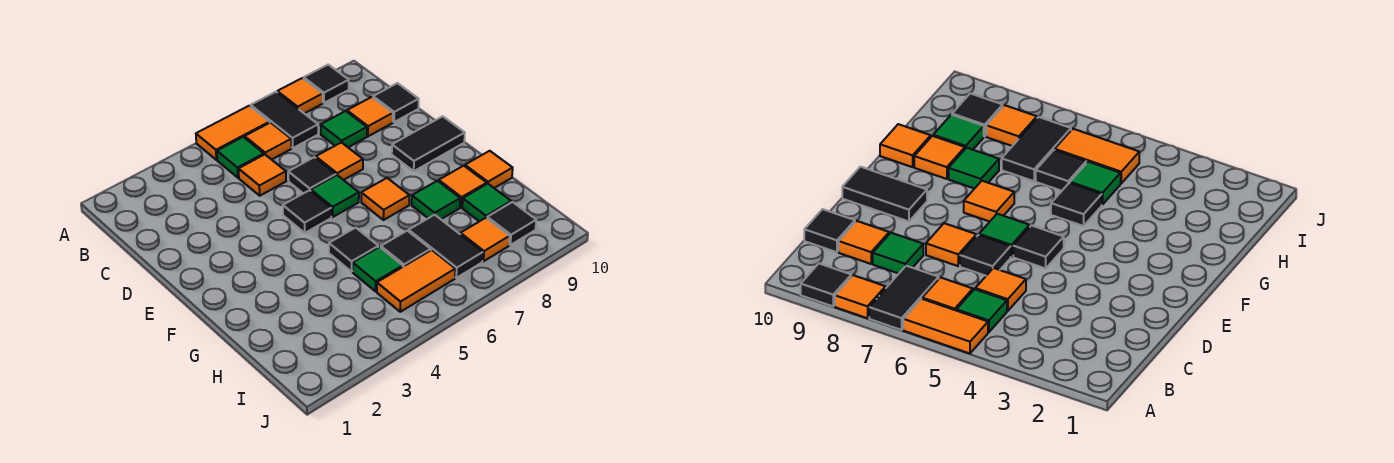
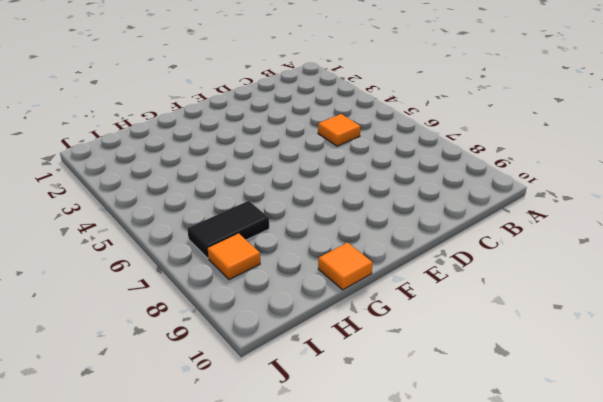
none -> orange tile A5:A6 level 1
none -> black tile A7:B7 level 1
none -> orange tile A8 level 1

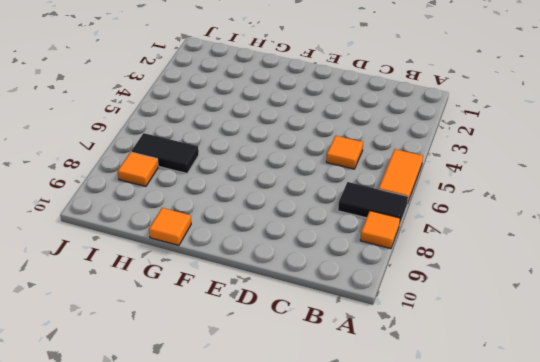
none -> black tile A9 level 1
none -> green tile B5 level 1
none -> orange tile B6 level 1

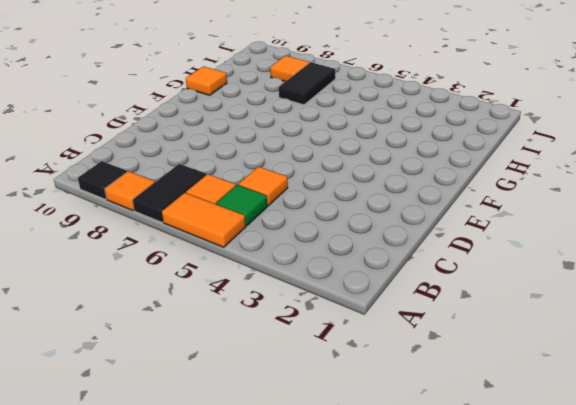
none -> green tile C8 level 1
none -> orange tile C9 level 1
none -> black tile C10 level 1

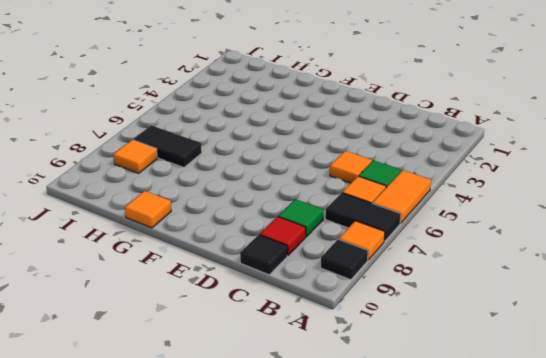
red tile C9 level 1 -> orange tile C9 level 1
none -> black tile D6 level 1
none -> orange tile D7 level 1
none -> black tile E5 level 1

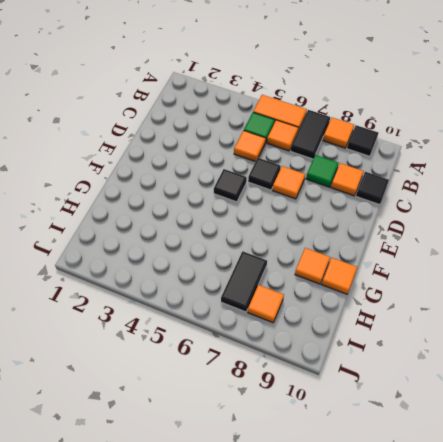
none -> green tile E6 level 1
none -> black tile E9:E10 level 1
none -> orange tile F7 level 1

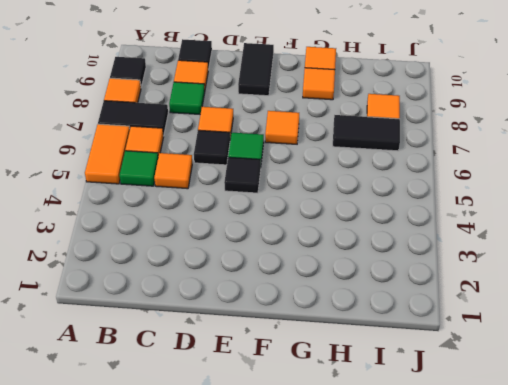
none -> black tile G5 level 1
none -> green tile G8 level 1
none -> green tile H5 level 1

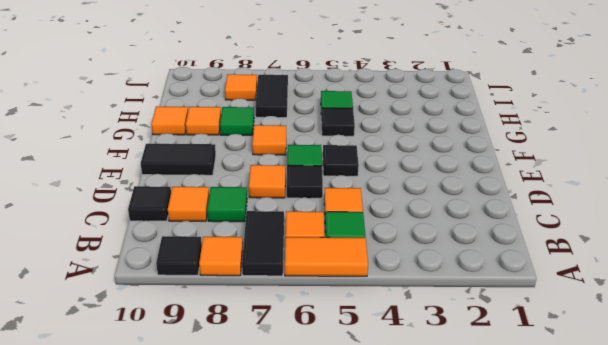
none -> black tile H6 level 1
none -> green tile H9 level 1
none -> orange tile I5:I6 level 1

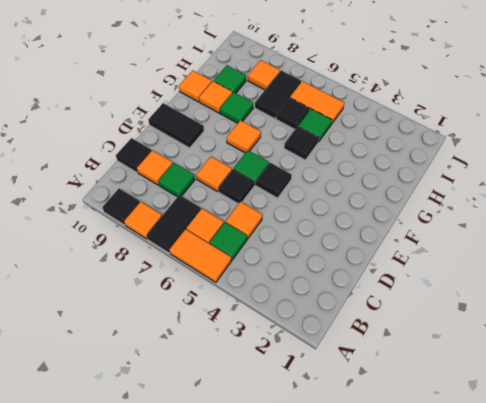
none -> black tile I9 level 1

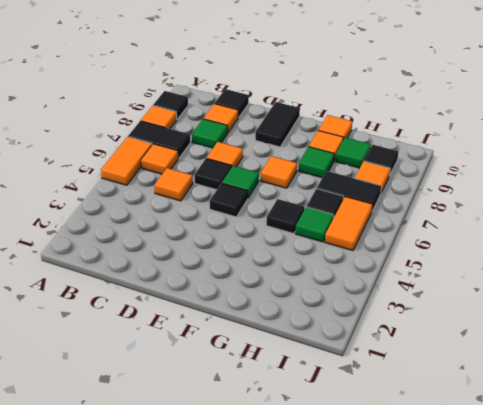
none -> green tile B5 level 1

